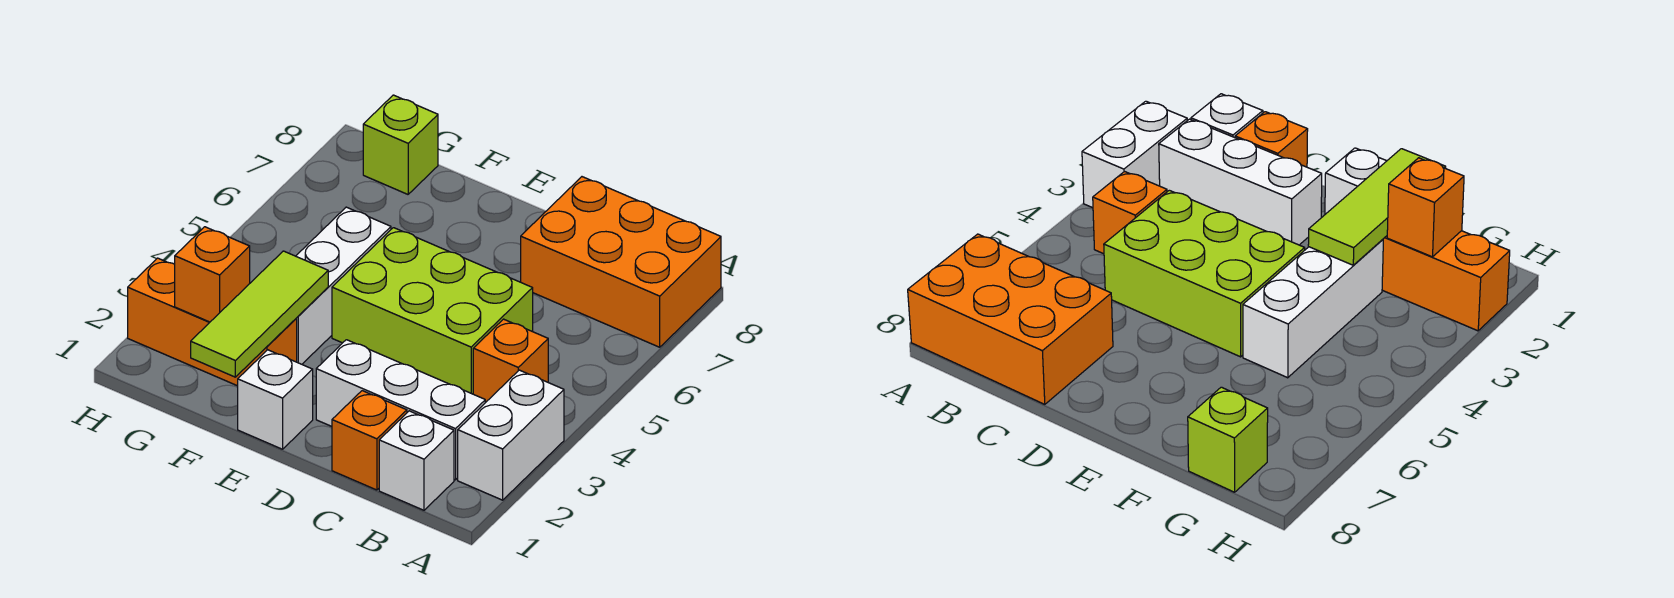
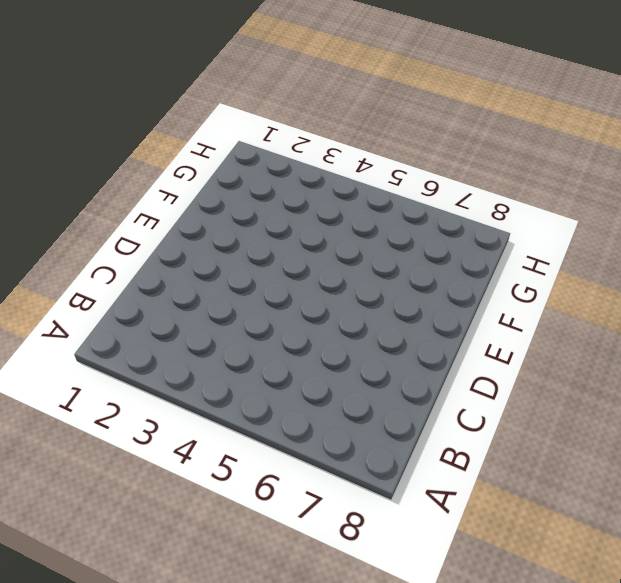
none -> white brick A2:A3 level 1
none -> orange brick A7:C8 level 1
none -> white brick B1 level 1

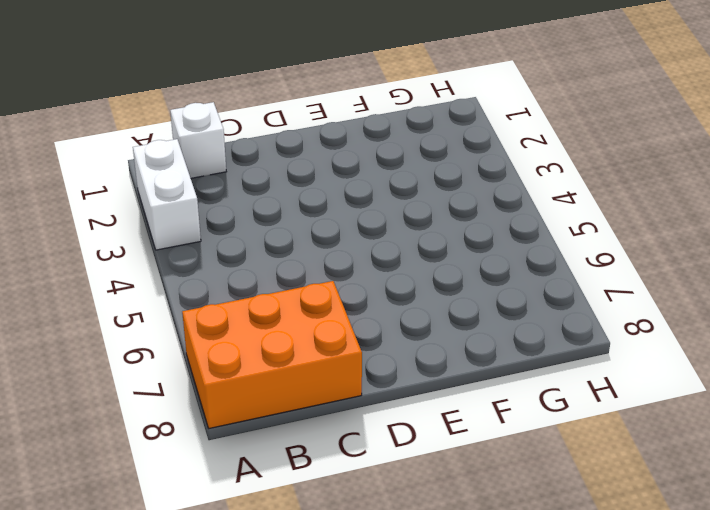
none -> white brick B2:D2 level 1
none -> orange brick B4 level 1
none -> orange brick C1 level 1

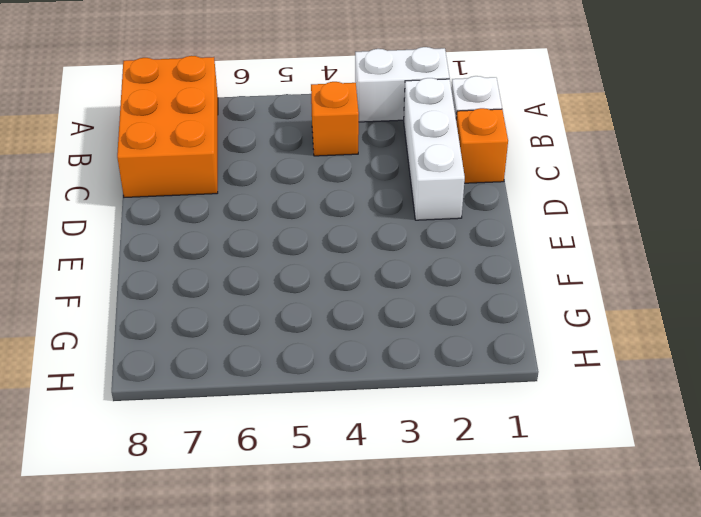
none -> lime brick C4:E5 level 1
none -> white brick E1 level 1
none -> orange brick F2:H2 level 1

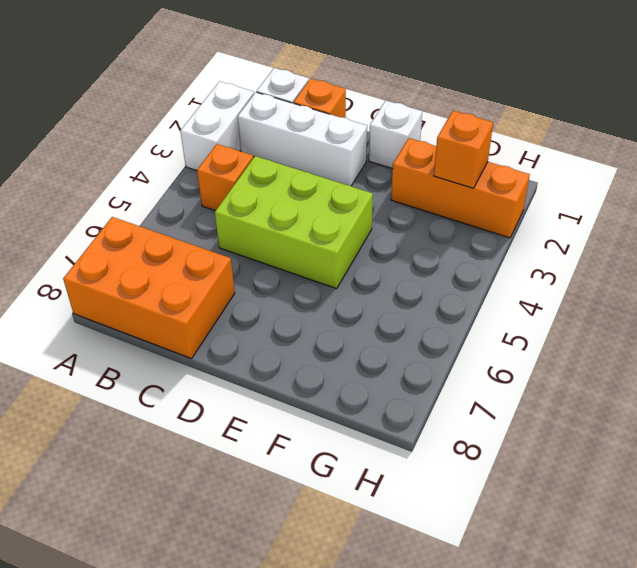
none -> white brick F3:F5 level 1
none -> lime brick G8 level 1
none -> lime tile F1:F3 level 2

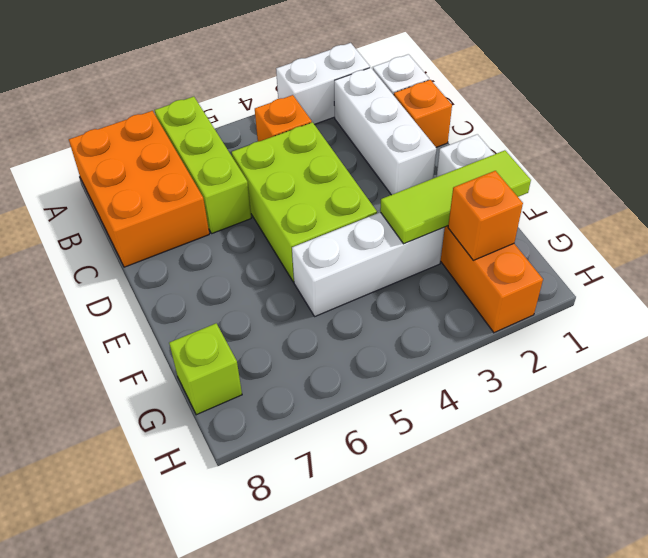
lime brick A6:C6 level 1 -> none

